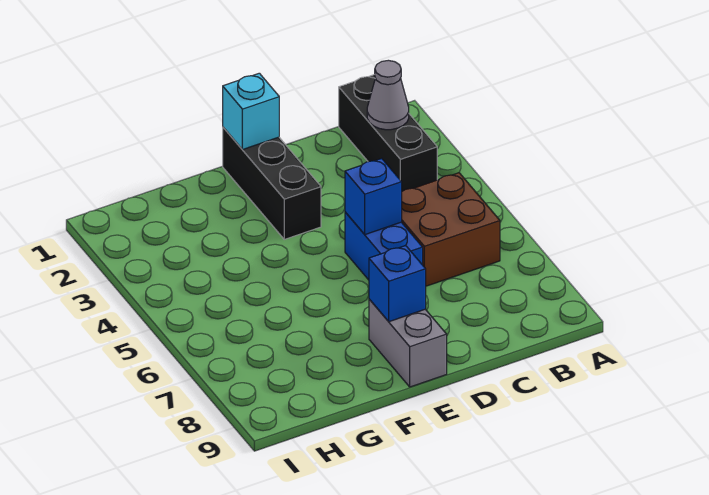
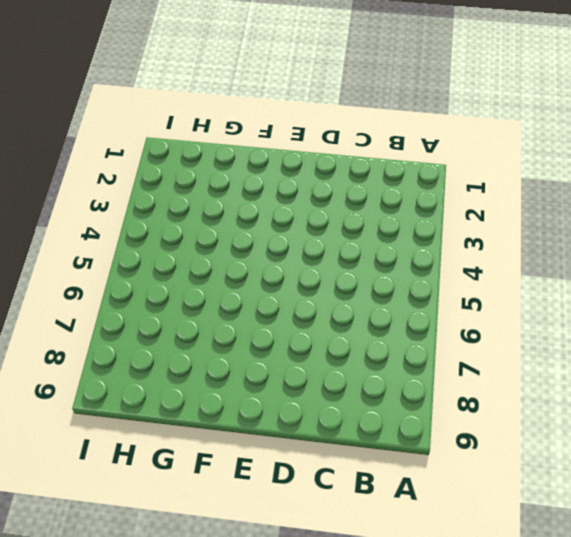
none -> black brick B1:B3 level 1
none -> brown brick B5:C6 level 1

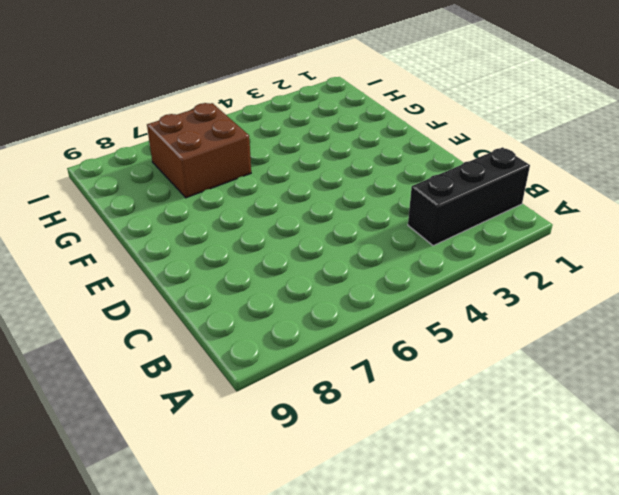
brown brick G6:H7 level 1 -> brown brick B5:C6 level 1
none -> blue brick D5:D6 level 1
none -> black brick E1:E3 level 1

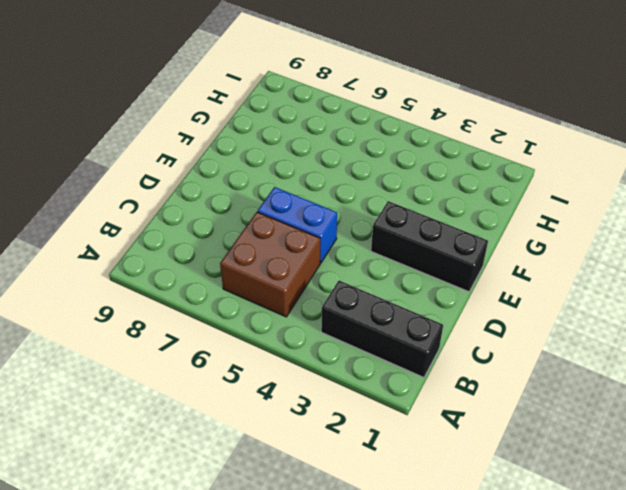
none -> grey brick E8:E9 level 1
none -> grey cone B2 level 2

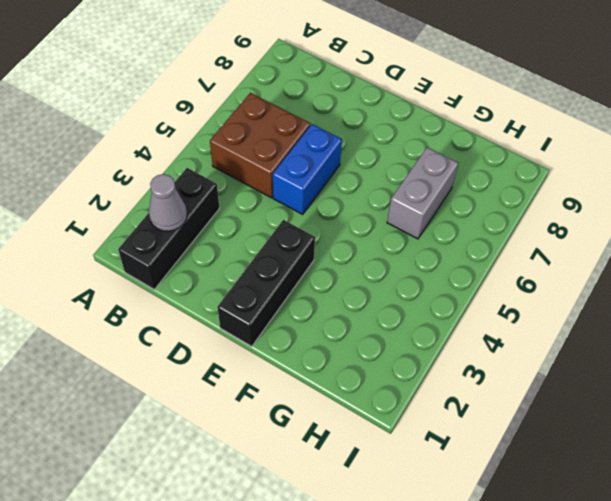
grey brick G6:G7 level 1 -> grey brick E8:E9 level 1
none -> blue brick D5 level 2
none -> cyan brick E1 level 2

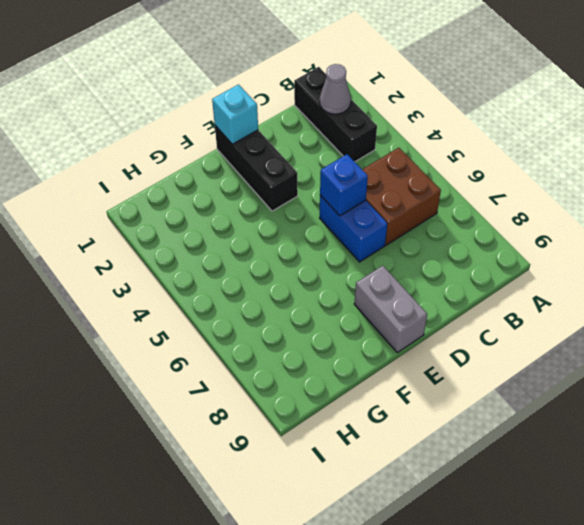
none -> blue brick E8 level 2

